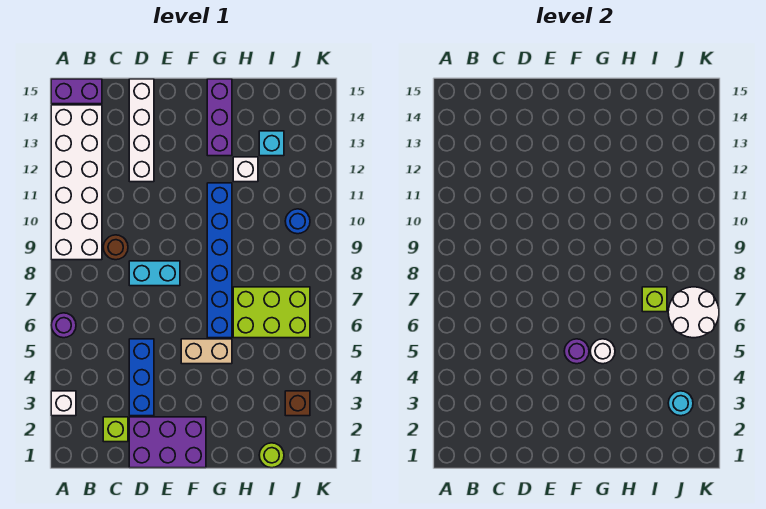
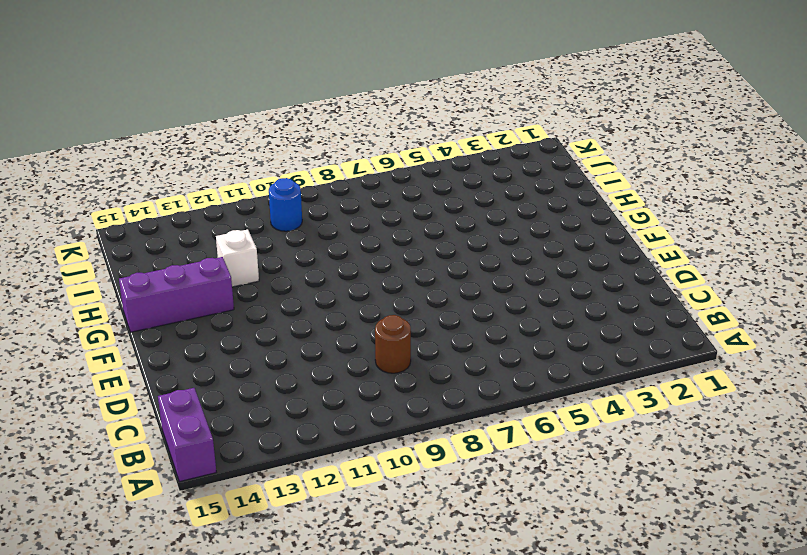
none -> white brick A3 level 1
none -> purple round brick A6 level 1
none -> white brick A9:B14 level 1

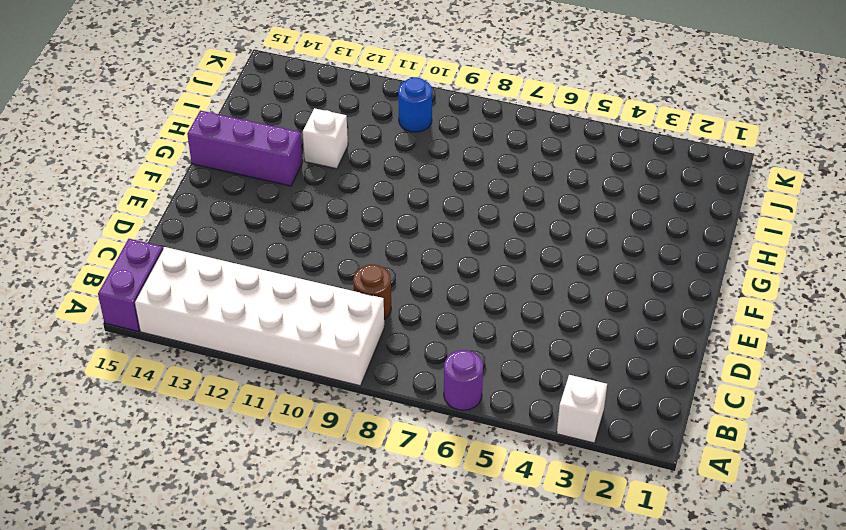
none -> lime brick C2 level 1
none -> purple brick D1:F2 level 1
none -> blue brick D3:D5 level 1

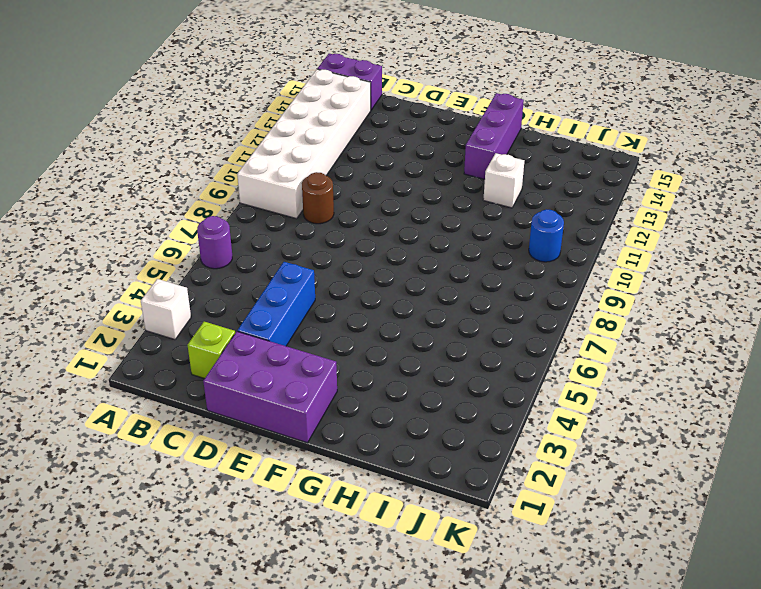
none -> cyan brick D8:E8 level 1
none -> white brick D12:D15 level 1
none -> tan brick F5:G5 level 1

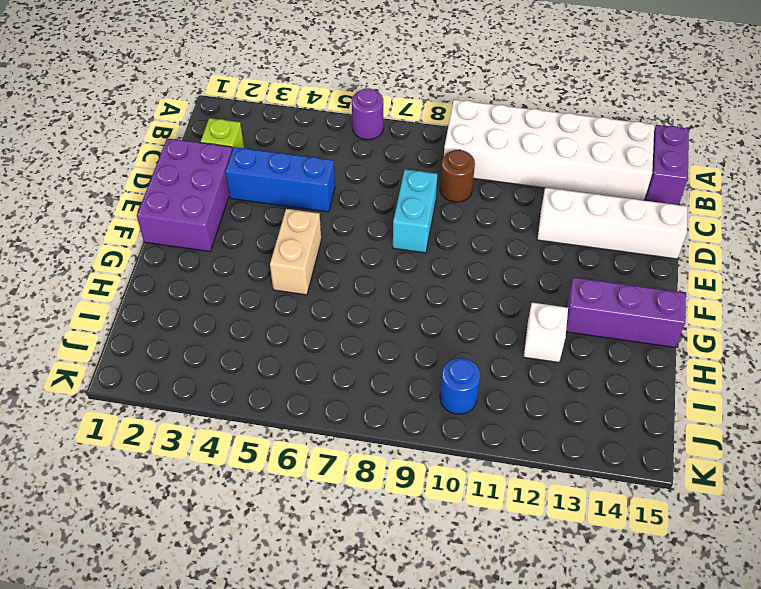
none -> white brick A3 level 1
none -> blue brick G6:G11 level 1
none -> lime brick H6:J7 level 1

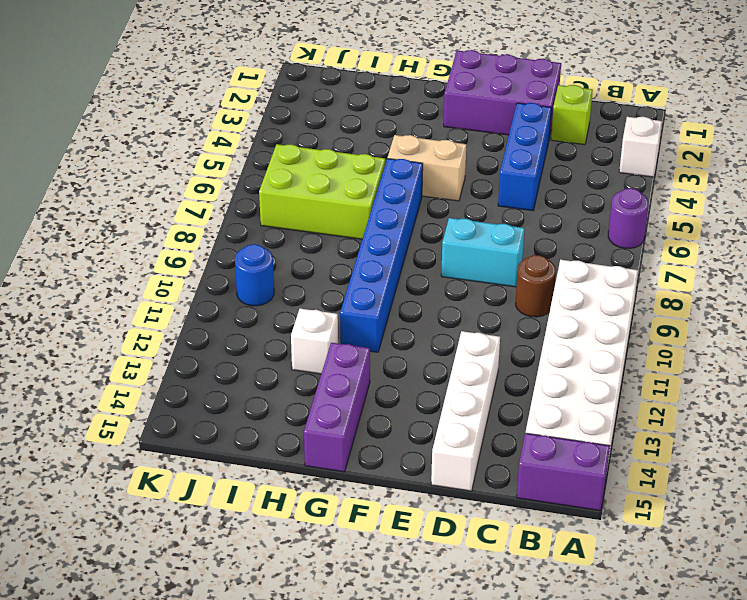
none -> lime round brick I1 level 1
none -> cyan brick I13 level 1
none -> brown brick J3 level 1

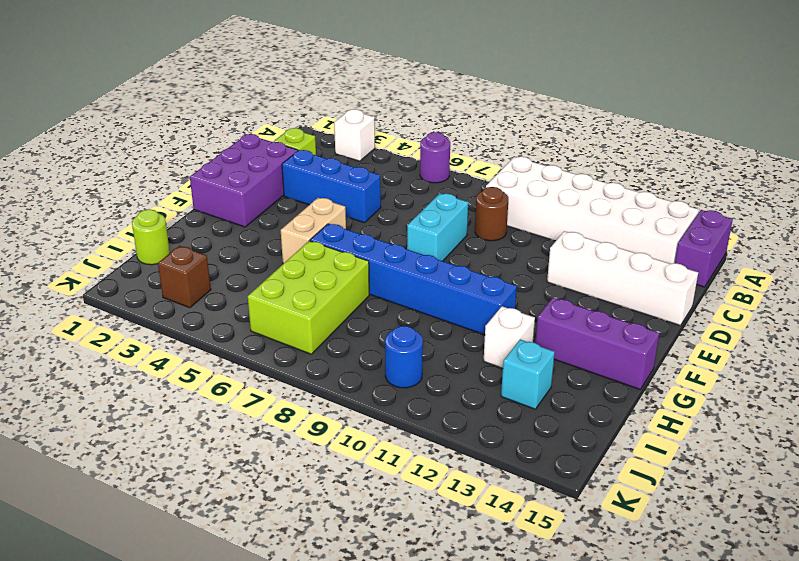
none -> purple round brick F5 level 2
none -> white round brick G5 level 2
none -> lime brick I7 level 2

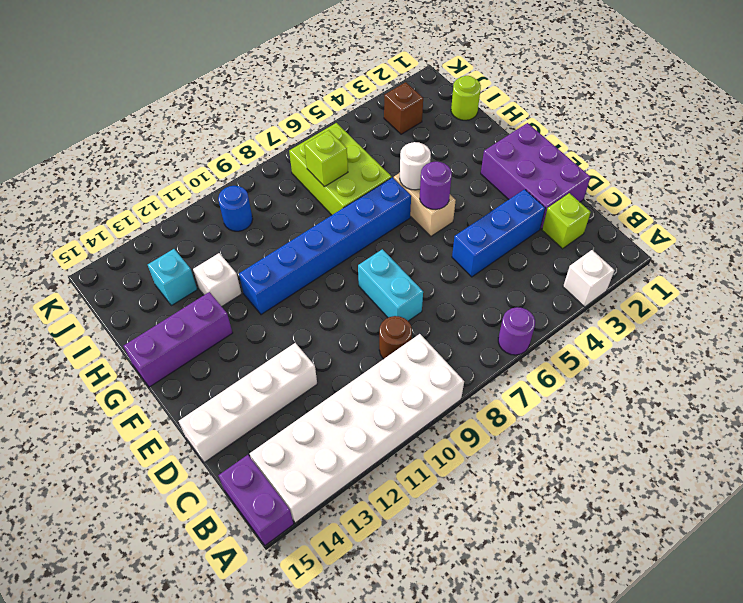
none -> cyan round brick J3 level 2
none -> white round brick J6:K7 level 2

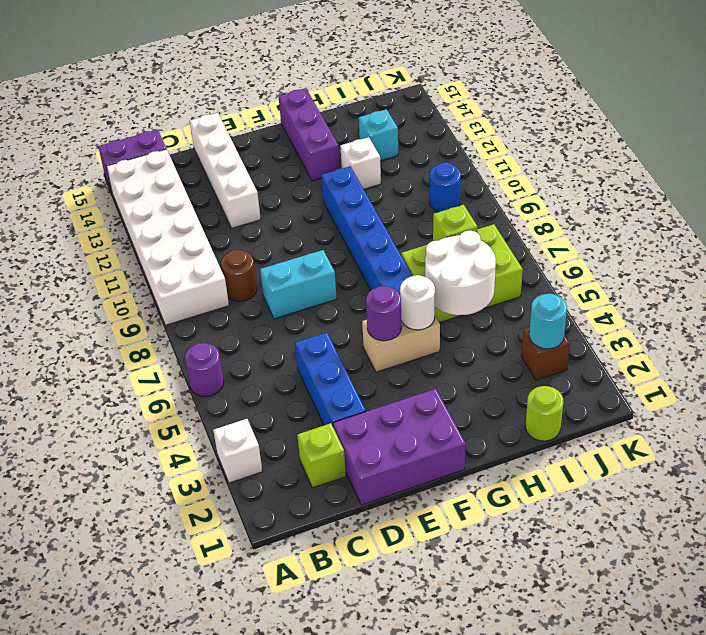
white round brick H5:I6 level 2 -> white round brick J6:K7 level 2

